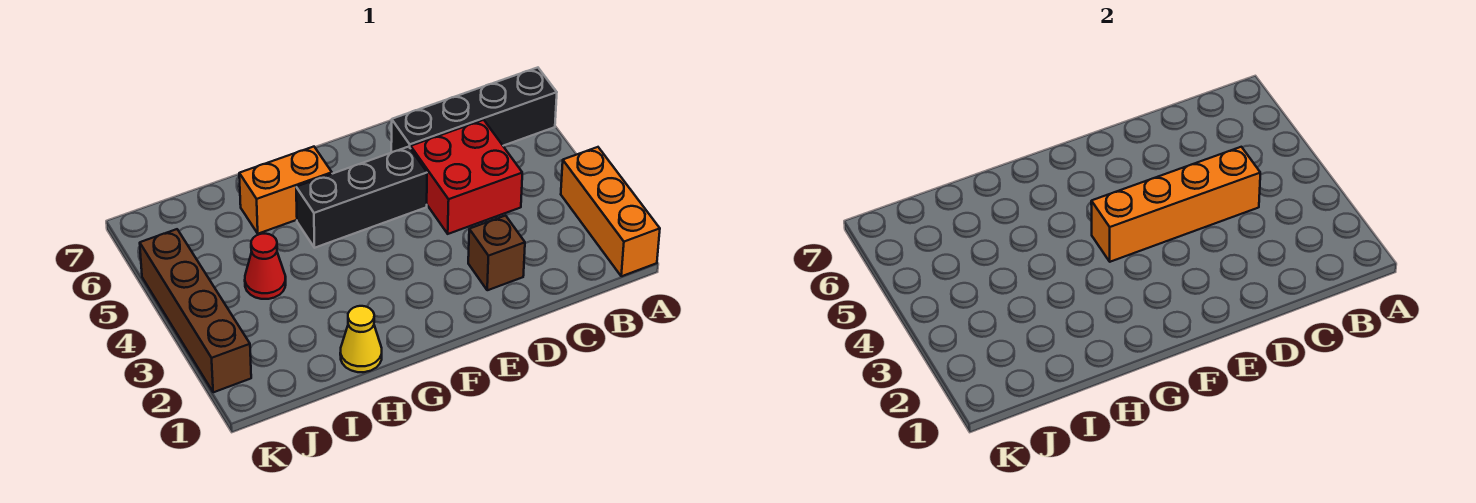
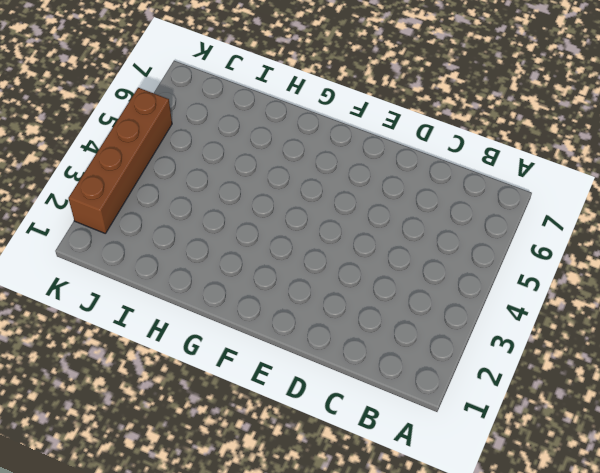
none -> orange brick A1:A3 level 1
none -> black brick A6:D6 level 1

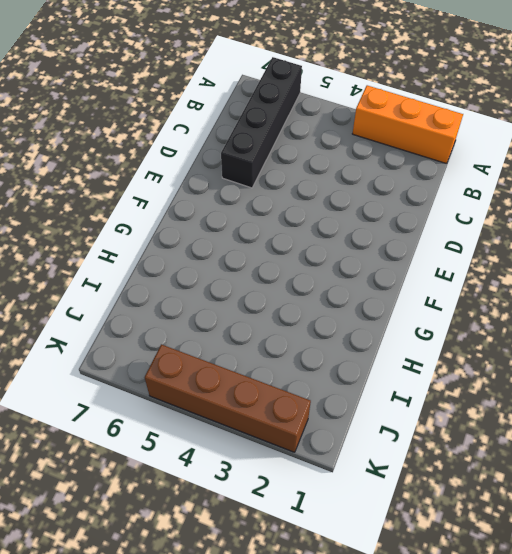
none -> red brick C4:D5 level 1
none -> brown brick D2 level 1

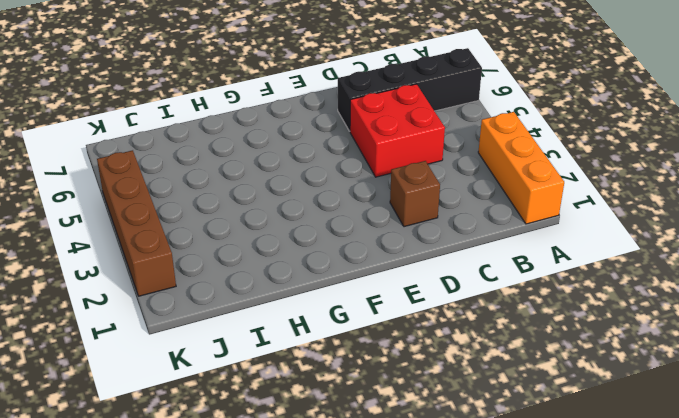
none -> black brick E5:G5 level 1
none -> orange brick G6:H6 level 1

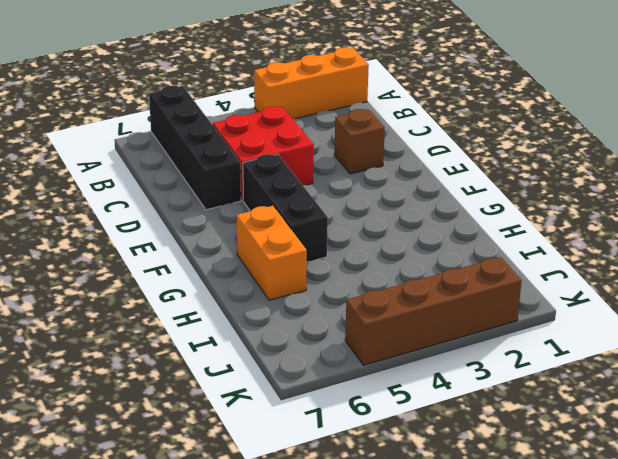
none -> yellow cone H1 level 1
none -> red cone I4 level 1

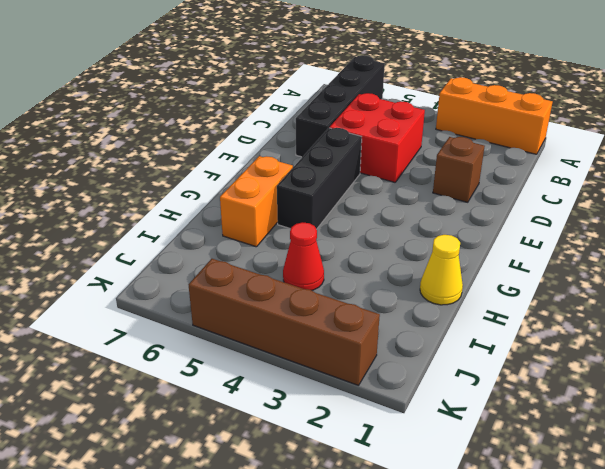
none -> orange brick C4:F4 level 2

